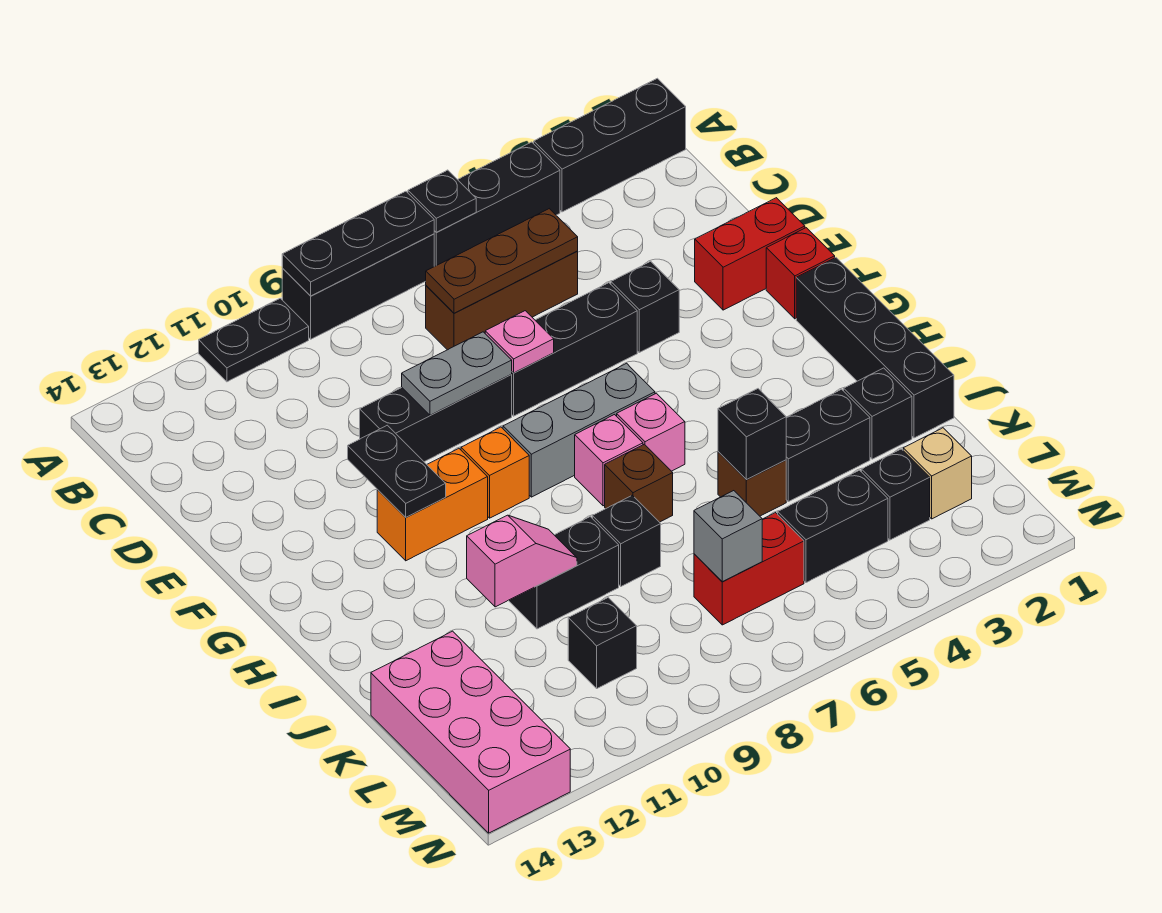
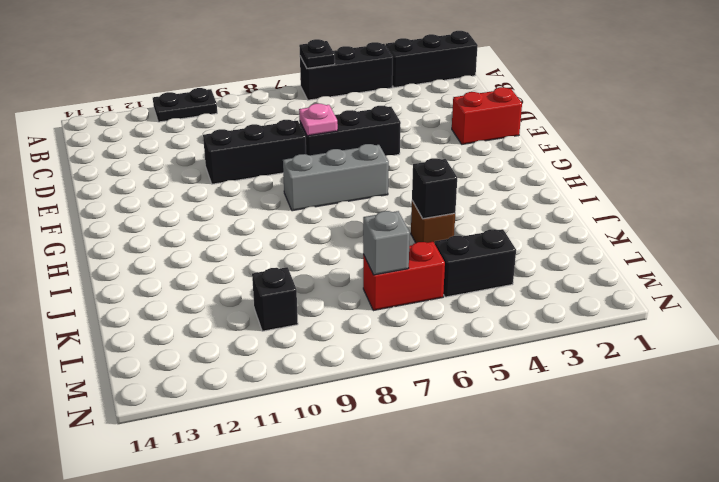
none -> black brick A7:A9 level 1
none -> brown brick C5:C7 level 1
none -> black brick E4 level 1
none -> red brick F1 level 1

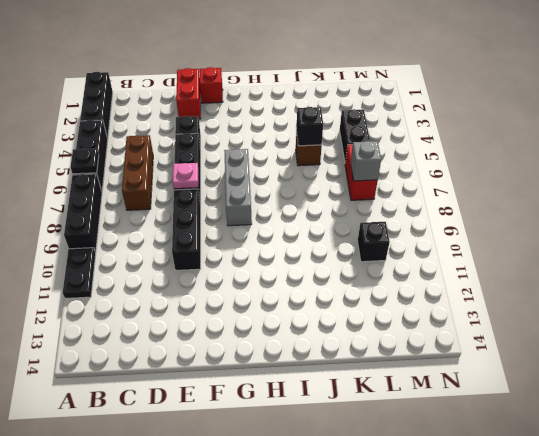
none -> black brick G1:J1 level 1
none -> orange brick G9 level 1
none -> orange brick G10:G11 level 1
none -> pink brick H6 level 1

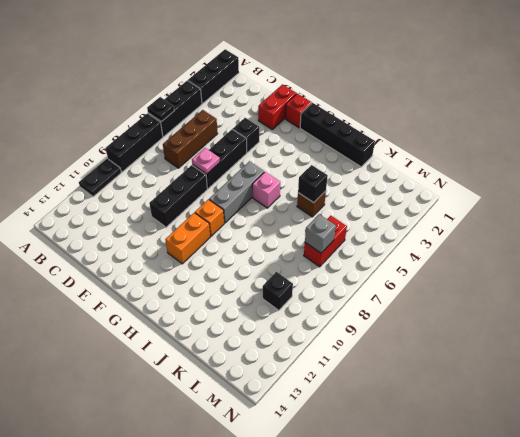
none -> pink brick H7 level 1
none -> brown brick I7 level 1
none -> black brick J2 level 1
none -> black brick J3:J4 level 1

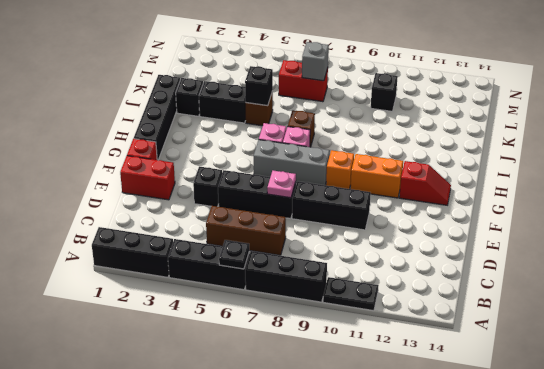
red slope G12:G13 level 1 top 12 -> none
none -> black brick J8 level 1
none -> black brick J9:J10 level 1
none -> pink brick K13:N14 level 1
none -> tan brick L2 level 1

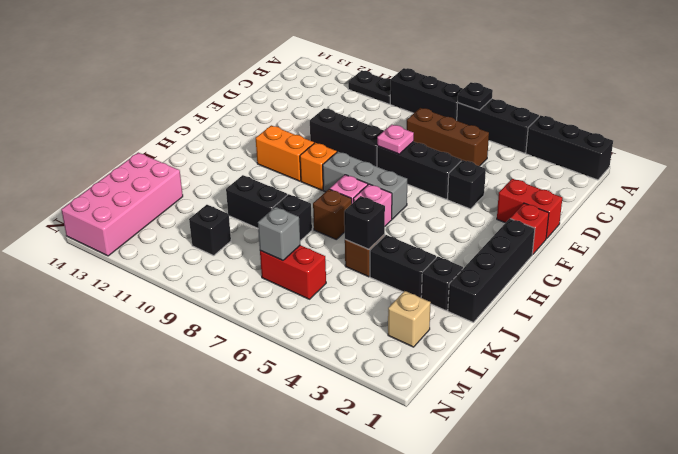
none -> black brick L3 level 1
none -> black brick L4:L5 level 1
none -> black plate A7:A9 level 2
none -> brown plate C5:C7 level 2

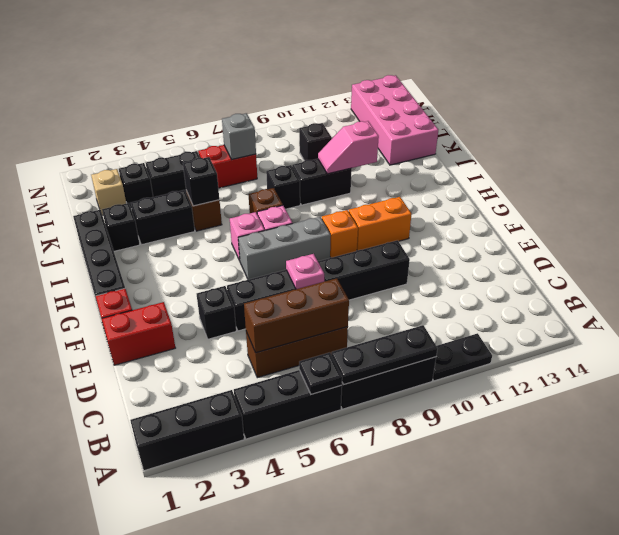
brown brick C5:C7 level 2 -> brown plate C5:C7 level 2
none -> grey plate E8:E9 level 2
none -> black plate F11:G11 level 2

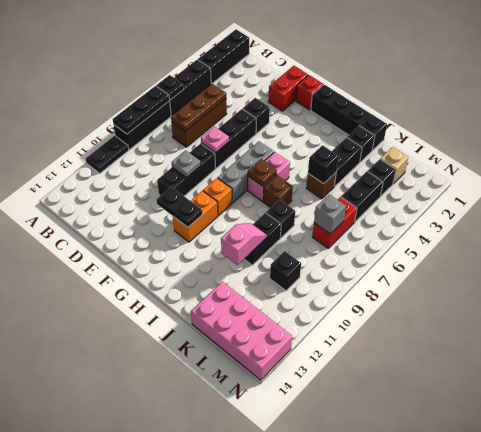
grey plate E9 level 2 -> grey plate E8:E9 level 2
brown plate H7 level 2 -> none

